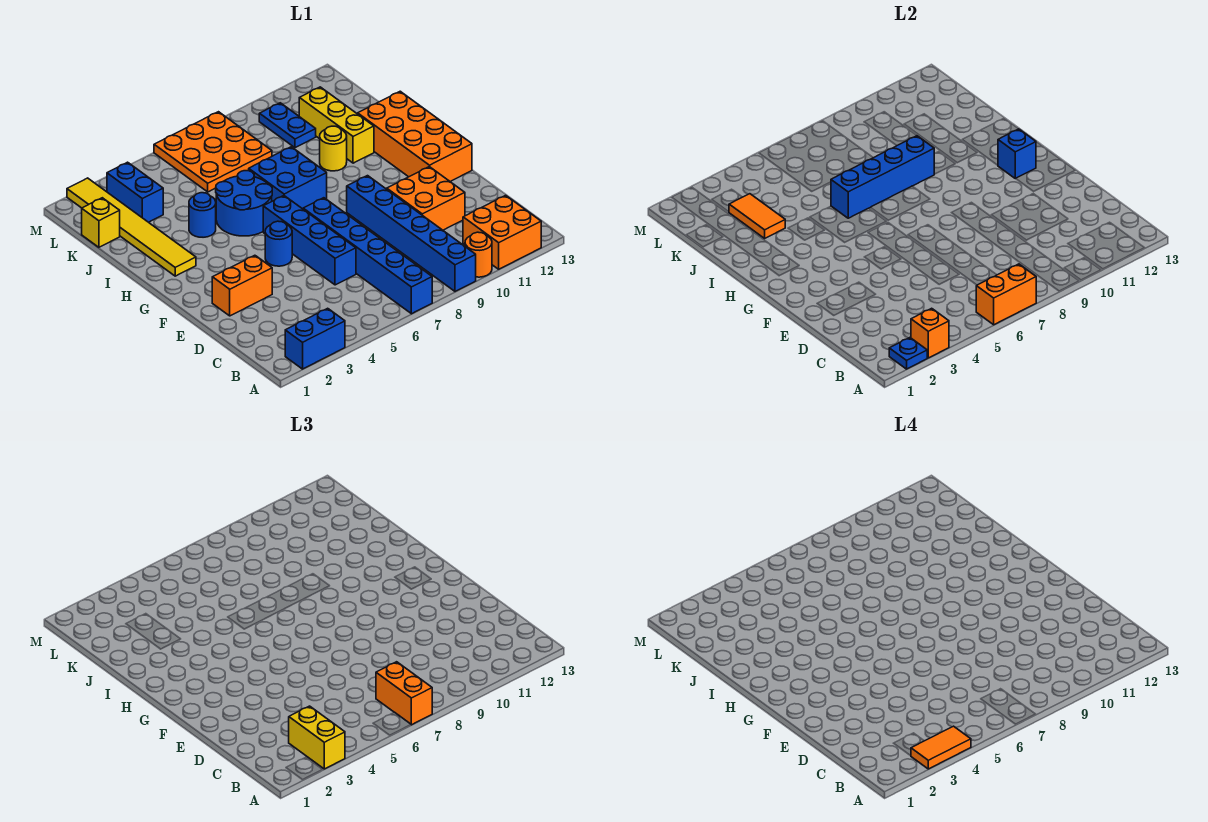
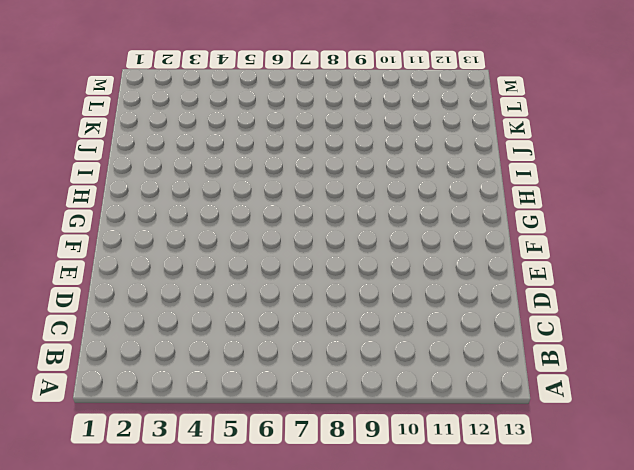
none -> blue brick A2:A3 level 1
none -> blue brick A7:F7 level 1
none -> blue brick A9:F9 level 1

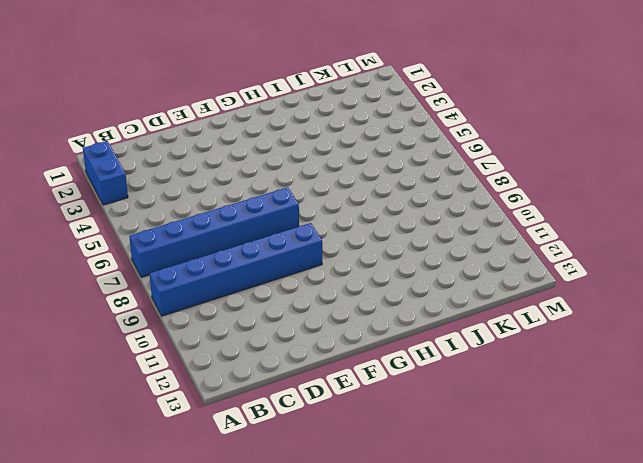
none -> orange round brick A10 level 1
none -> orange brick A11:B12 level 1
none -> blue brick D6:G6 level 1

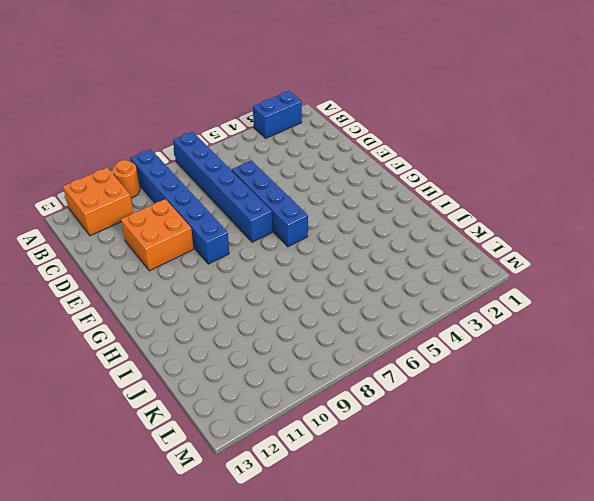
none -> orange brick E2:E3 level 1
none -> blue round brick F5 level 1
none -> orange brick F12:I13 level 1

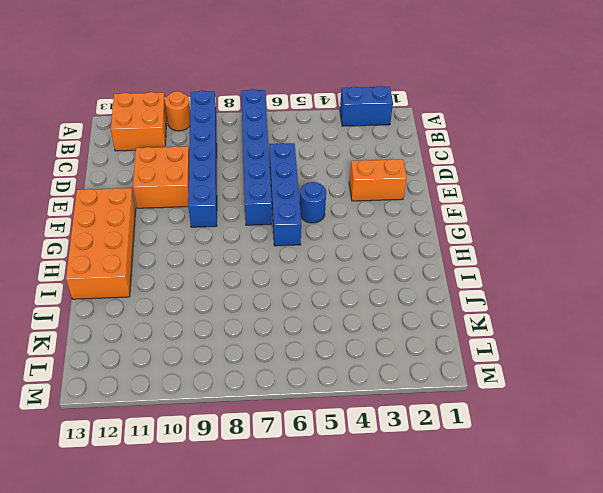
none -> yellow tile H2:M2 level 1
none -> blue round brick H5:I6 level 1
none -> blue brick H7:I8 level 1

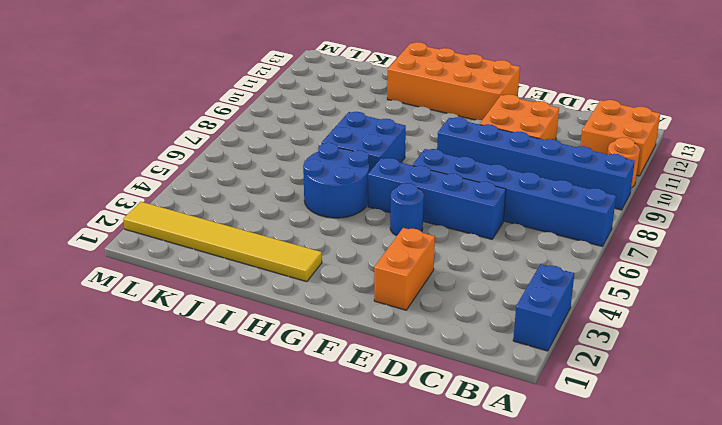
none -> blue round brick I4 level 1
none -> yellow round brick I10 level 1
none -> yellow brick I11:K11 level 1

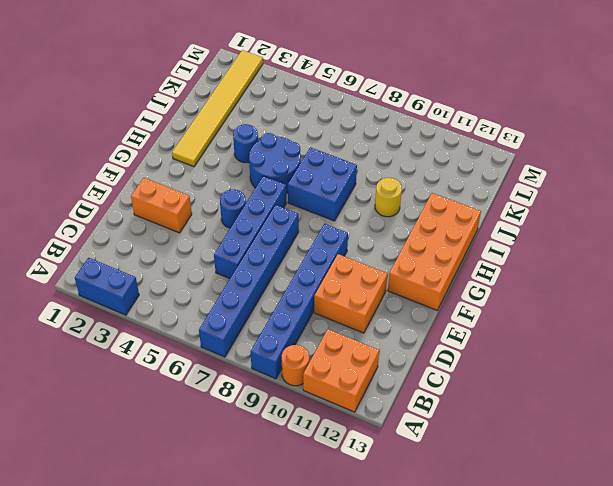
none -> yellow brick I11:K11 level 1
none -> yellow brick K1 level 1
none -> blue brick K3:L3 level 1

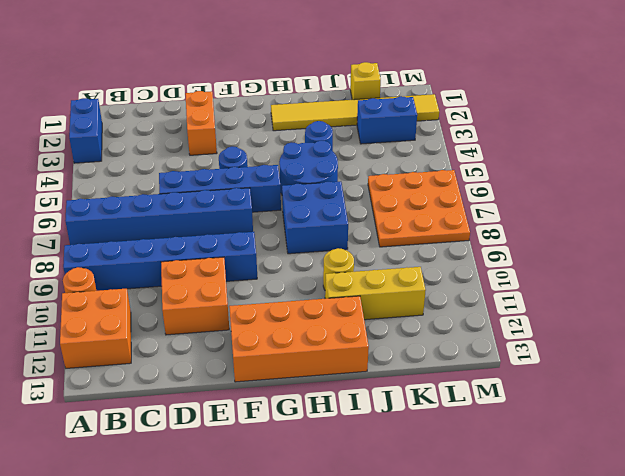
none -> blue plate K10:L10 level 1
none -> blue plate A2 level 2
none -> orange brick A3 level 2

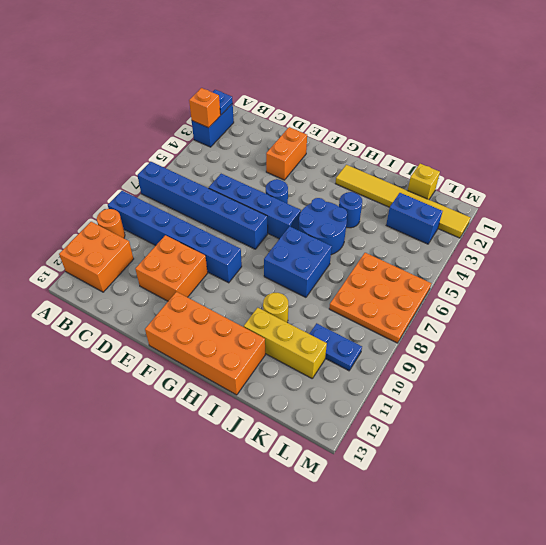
none -> orange brick A6:A7 level 2
none -> blue brick G12 level 2
none -> blue brick I6:I9 level 2

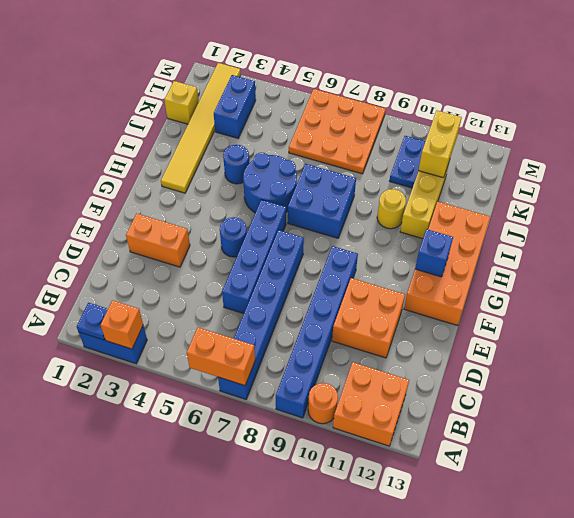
yellow brick K11:L11 level 2 -> yellow brick A3:B3 level 3
none -> blue brick I6:I9 level 2
none -> orange tile J3:K3 level 2
none -> orange brick A7:B7 level 3

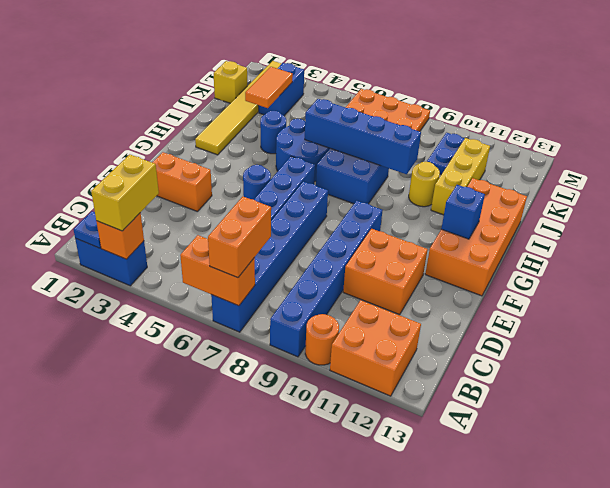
none -> orange tile A3:A4 level 4

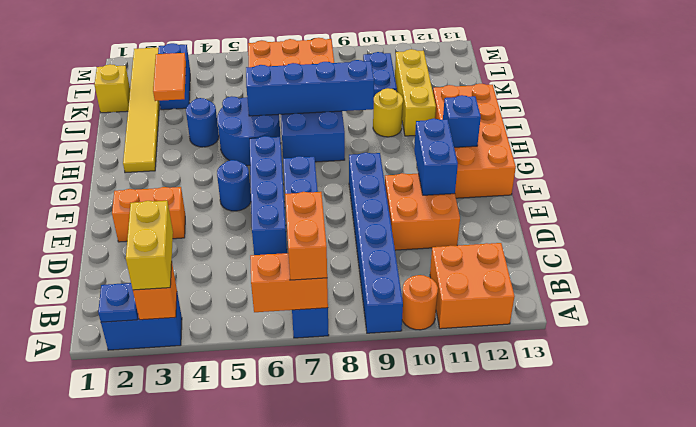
blue brick E11:F11 level 2 -> none
none -> orange tile A3:A4 level 4

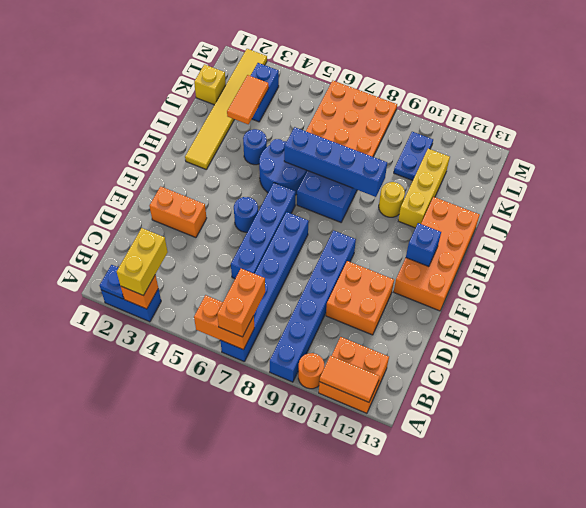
orange tile A11:A12 level 2 -> orange tile A3:A4 level 4

